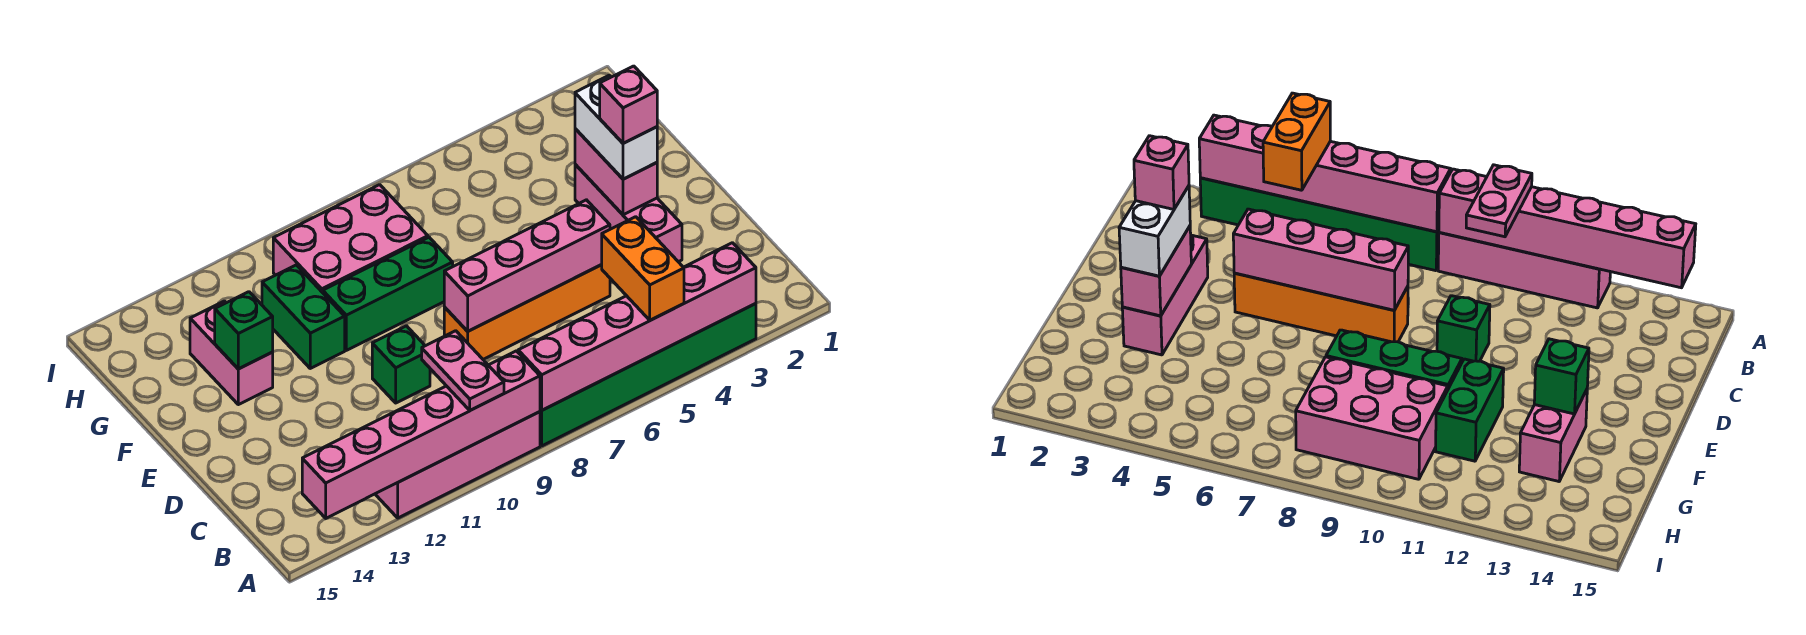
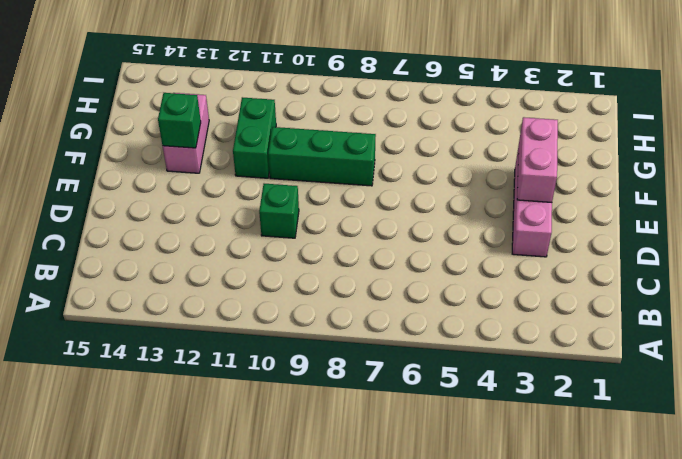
none -> green brick A3:A8 level 1
none -> pink brick A9:A12 level 1
none -> orange brick D5:D8 level 1

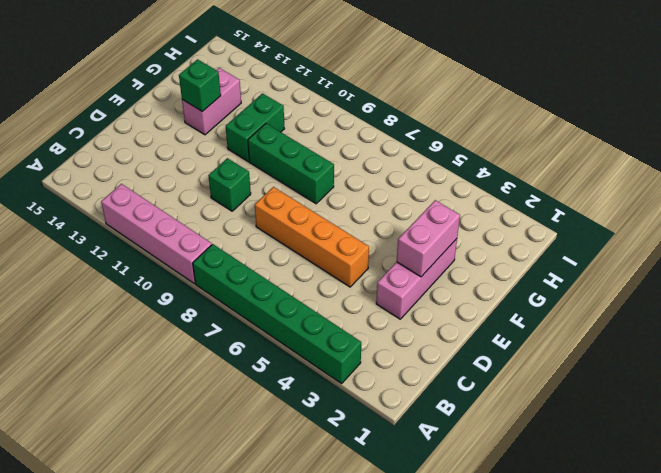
none -> pink brick G8:H10 level 1
none -> pink brick A3:A8 level 2
none -> pink brick A9:A14 level 2

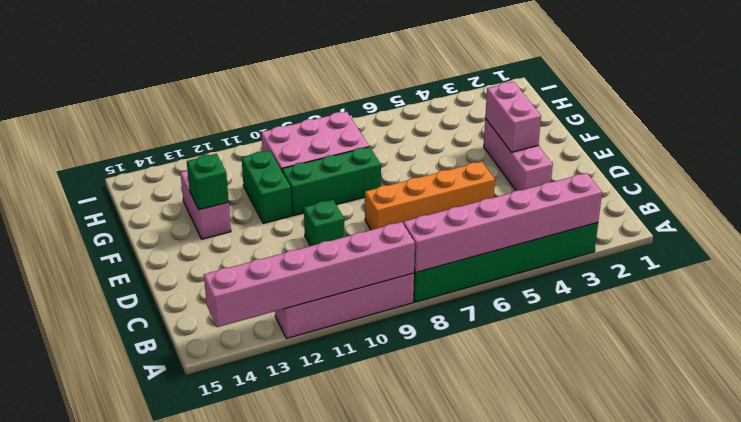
none -> pink brick D5:D8 level 2
none -> orange brick A5:B5 level 3
none -> pink plate A10:B10 level 3

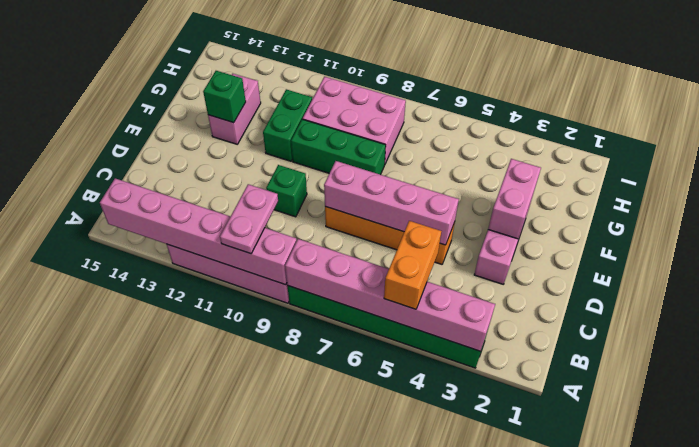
none -> white brick E3:F3 level 3
none -> pink brick E3 level 4

